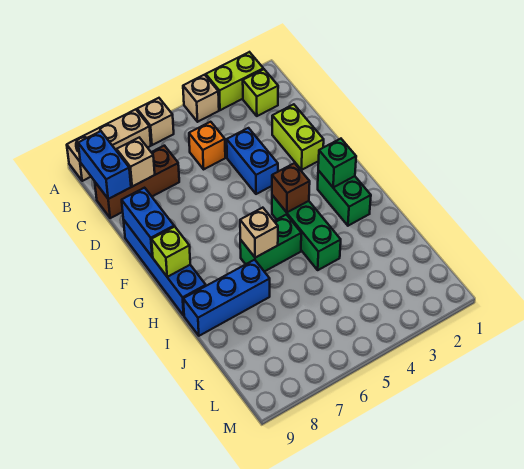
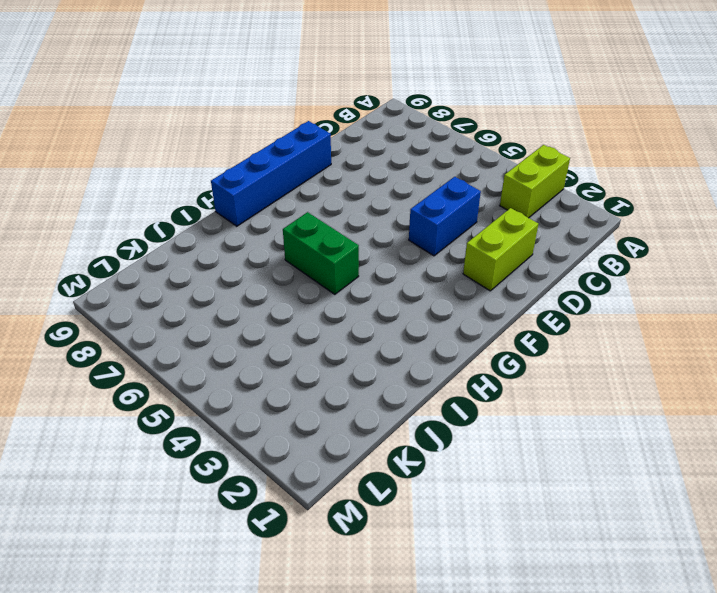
lime brick A3:B3 level 1 -> lime brick A2:A3 level 1
none -> tan brick A4 level 1
none -> tan brick A6 level 1
none -> tan brick A7:A9 level 1

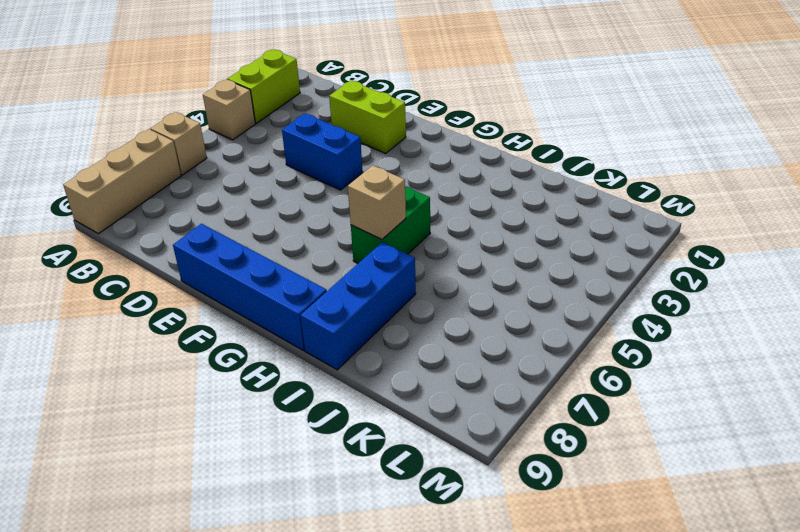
none -> lime brick B2 level 1
none -> orange brick C5 level 1
none -> brown brick C7:C9 level 1

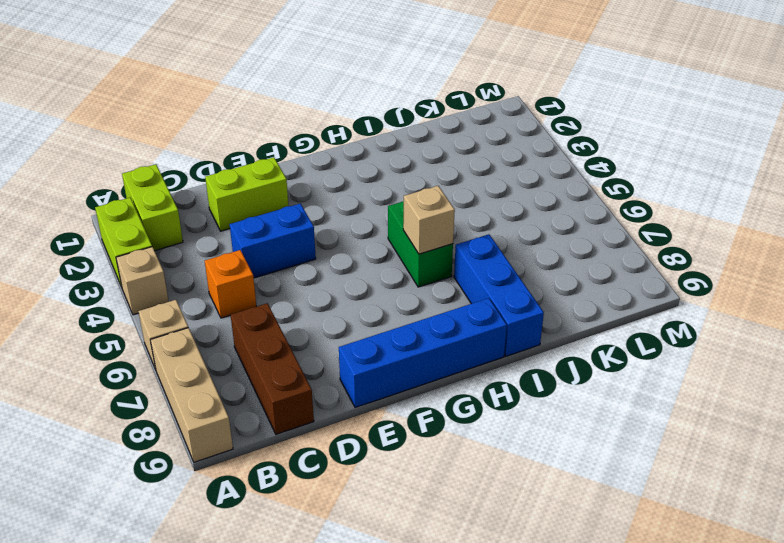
lime brick B1:B2 level 1 -> lime brick B2 level 1
none -> green brick G2:H2 level 1
none -> green brick G4:I4 level 1
none -> blue brick B9:C9 level 2

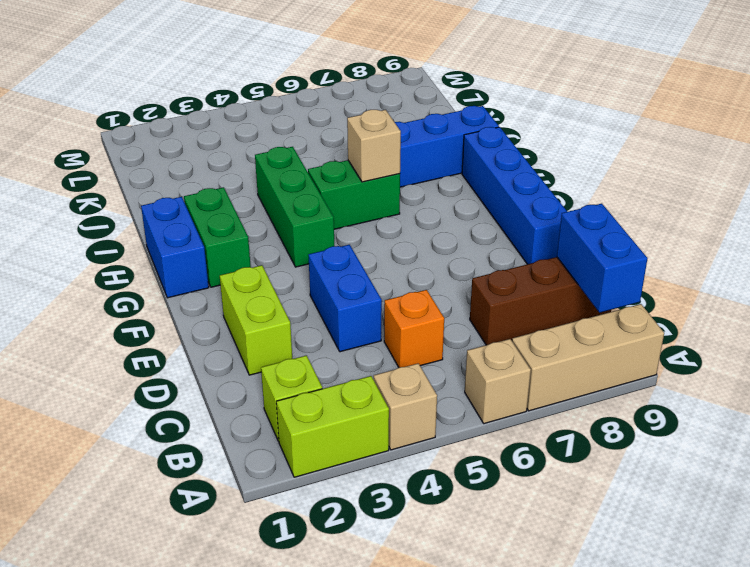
blue brick G1:H1 level 1 -> blue brick E9:F9 level 2
none -> tan brick C8 level 2
none -> green brick G2 level 2
none -> brown brick G4 level 2

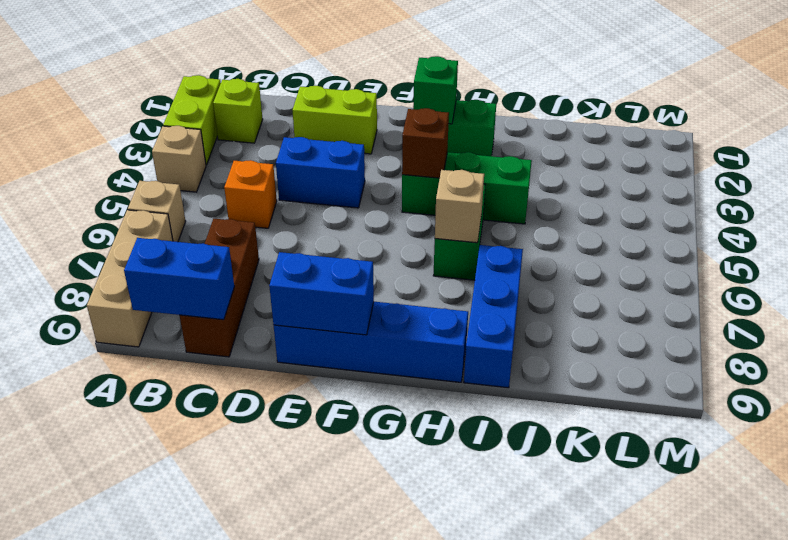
none -> tan brick C8 level 2
none -> lime brick G9 level 2

